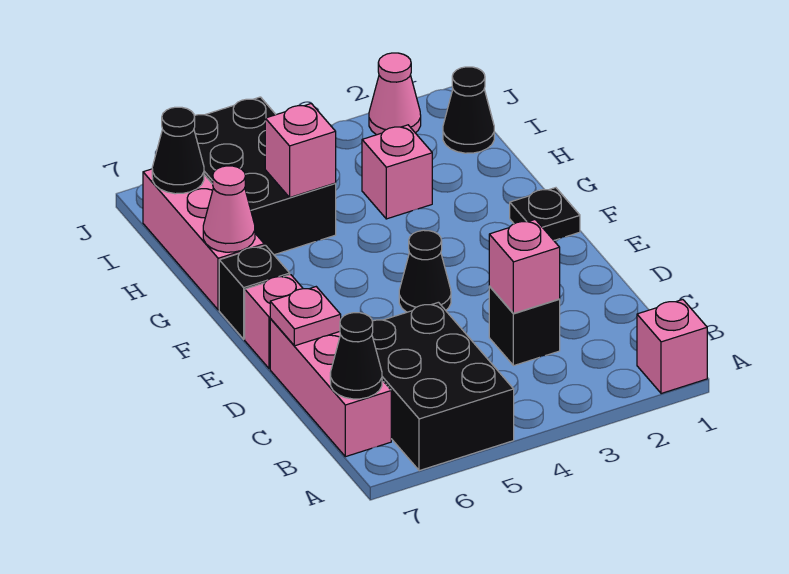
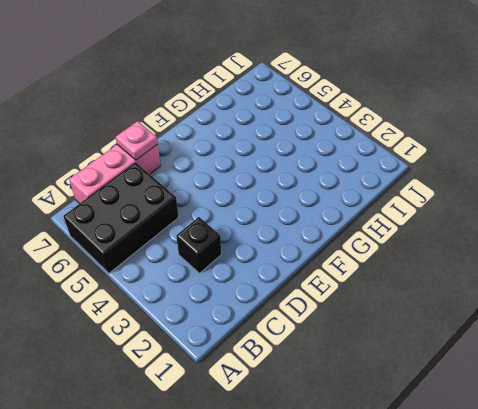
none -> pink brick A1 level 1
none -> black cone E4 level 1
none -> pink brick E7 level 1

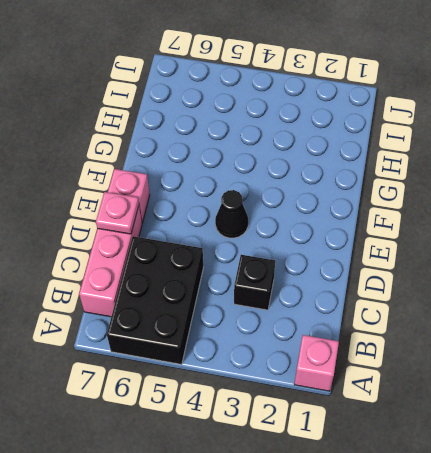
none -> black plate F1 level 1
none -> black brick F7 level 1
none -> pink brick G7:I7 level 1

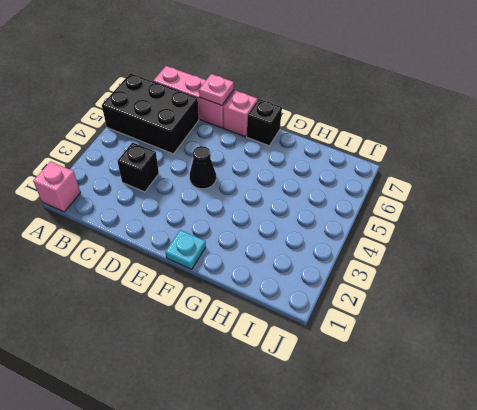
cyan plate F1 level 1 -> black plate F1 level 1
none -> pink brick G7:I7 level 1
none -> pink brick H3 level 1
none -> black brick H5:J6 level 1

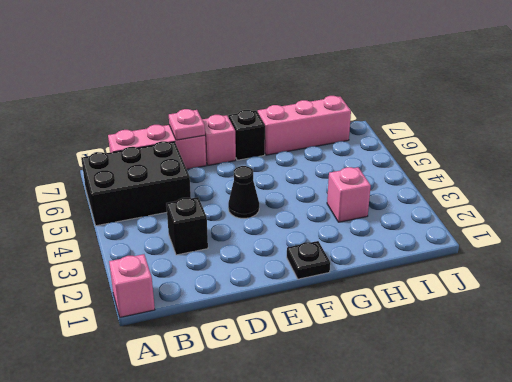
none -> black brick H5:J6 level 1
none -> black cone I1 level 1
none -> pink cone J2 level 1

